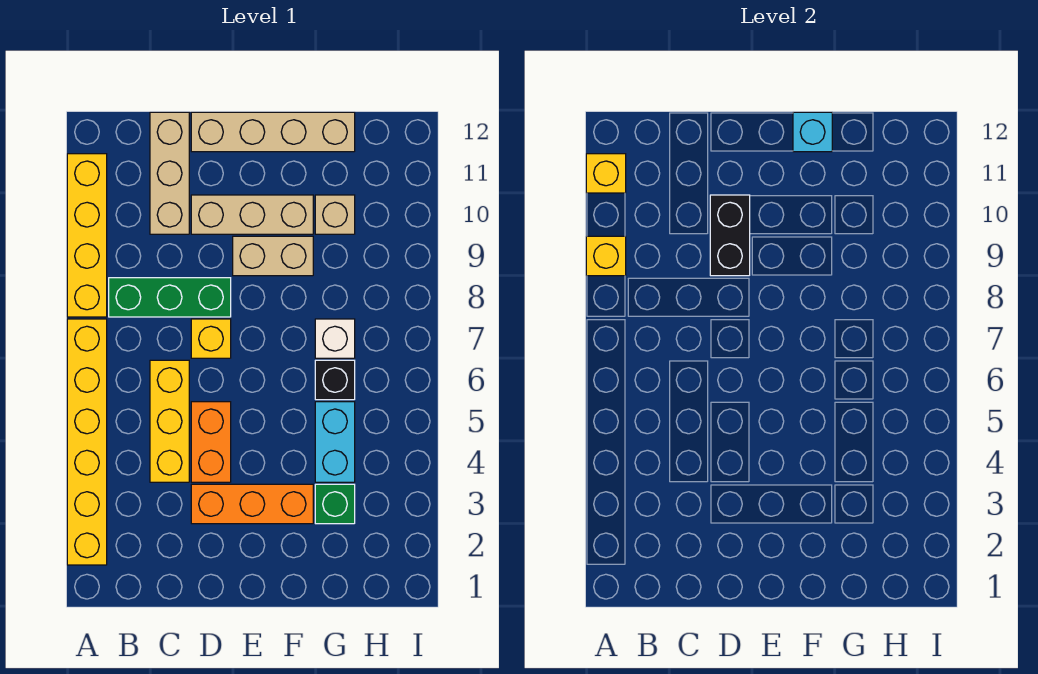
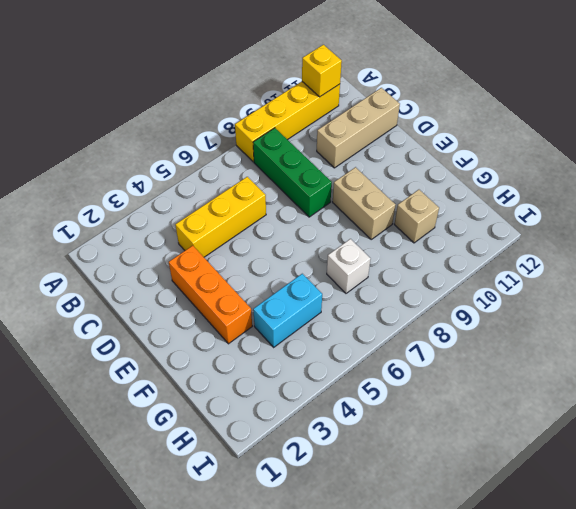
none -> yellow brick A2:A7 level 1
none -> orange brick D4:D5 level 1
none -> yellow brick D7 level 1

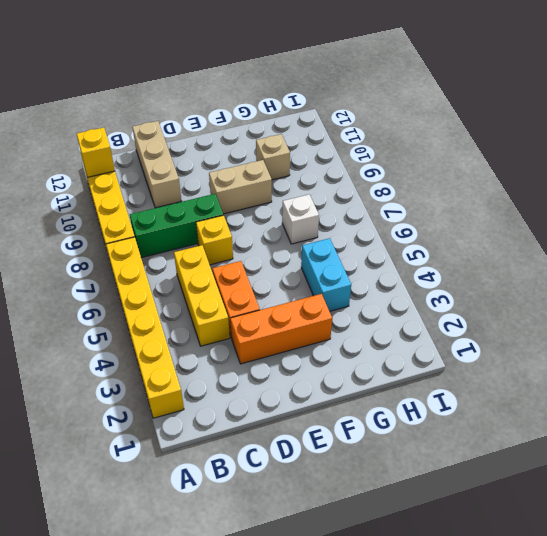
none -> tan brick D10:F10 level 1
none -> tan brick D12:G12 level 1
none -> green brick G3 level 1

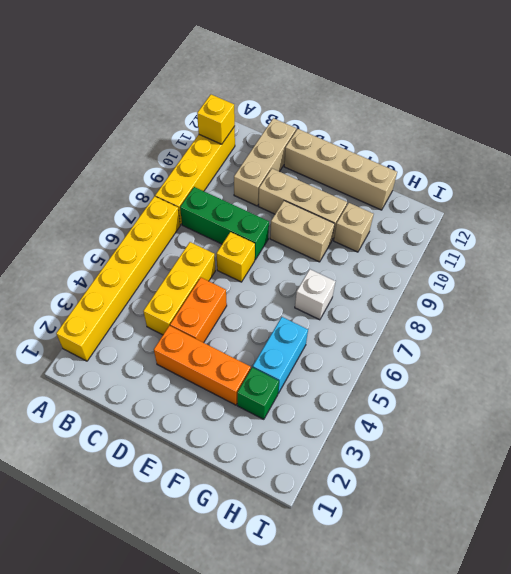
none -> black brick G6 level 1
none -> yellow brick A9 level 2
none -> black brick D9:D10 level 2

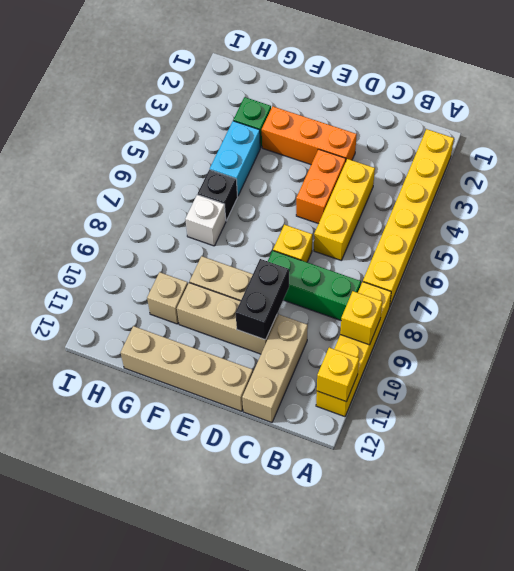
none -> cyan brick F12 level 2

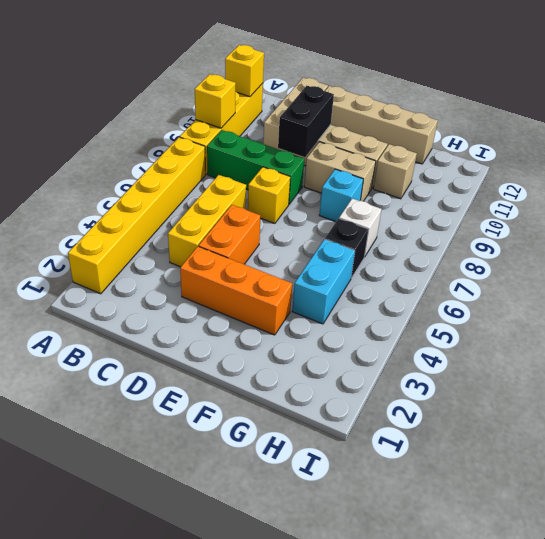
cyan brick F8 level 1 -> cyan brick F12 level 2
none -> green brick G3 level 1

